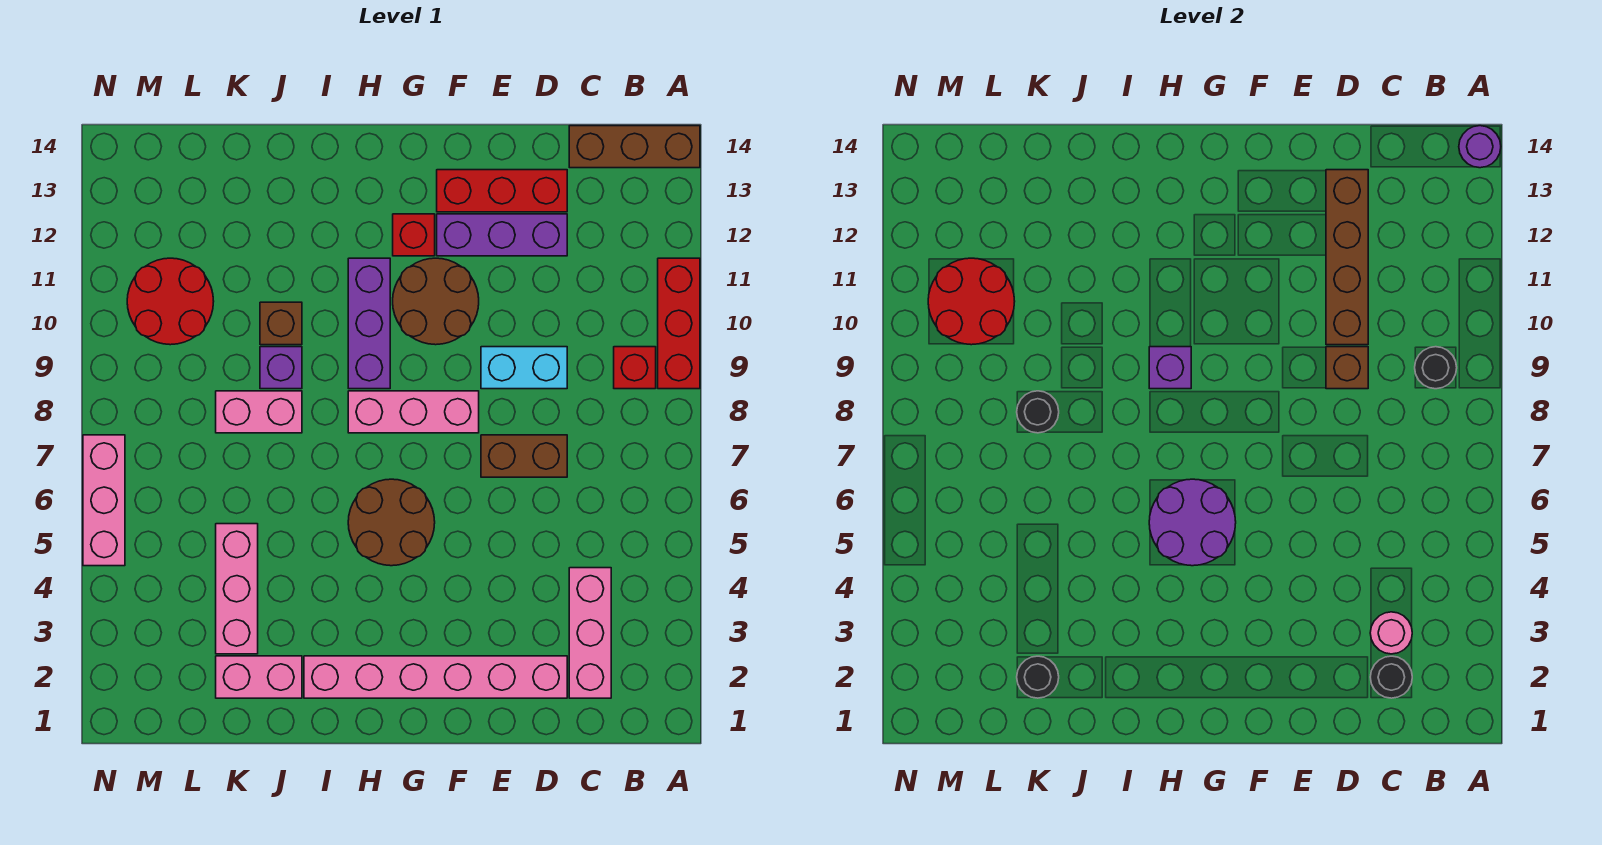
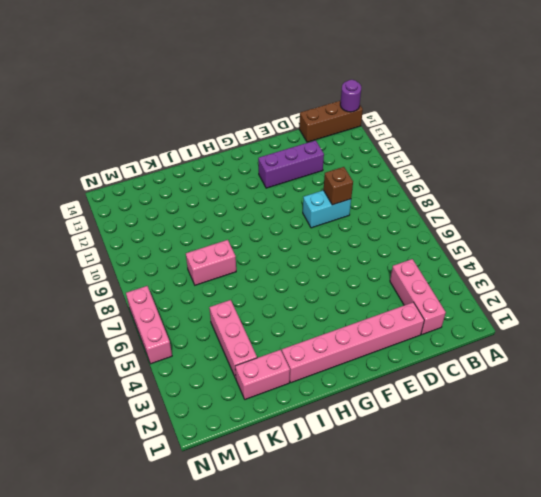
none -> red brick A9:A11 level 1
none -> red brick B9 level 1
none -> brown brick D7:E7 level 1
none -> red brick D13:F13 level 1

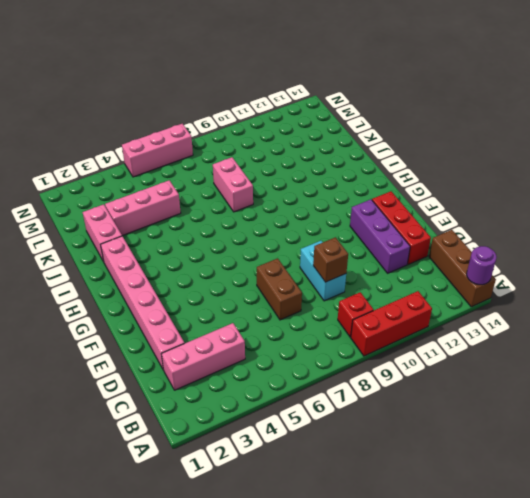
none -> pink brick F8:H8 level 1
none -> brown round brick F10:G11 level 1
none -> brown round brick G5:H6 level 1
none -> red brick G12 level 1

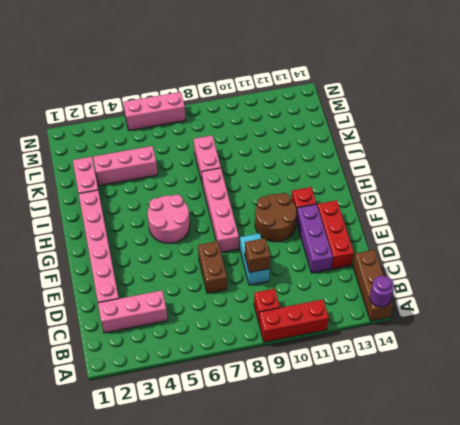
pink brick F8:I8 level 1 -> pink brick F8:H8 level 1
pink round brick G5:H6 level 1 -> brown round brick G5:H6 level 1
none -> purple brick H9:H11 level 1
none -> purple brick J9 level 1
none -> brown brick J10 level 1
none -> red round brick L10:M11 level 1

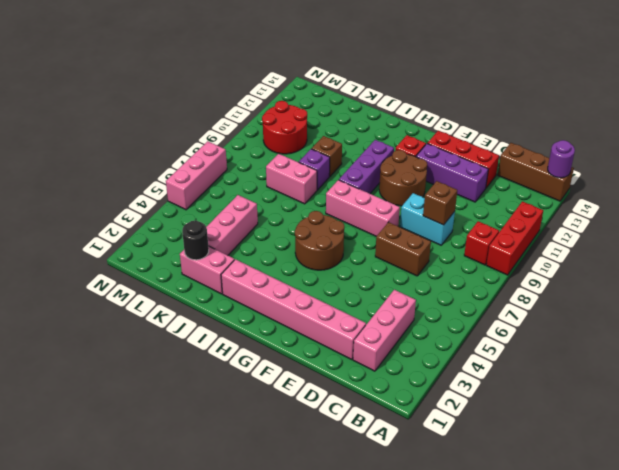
none -> black round brick B9 level 2
none -> black round brick C2 level 2
none -> pink round brick C3 level 2
none -> brown brick D10:D13 level 2

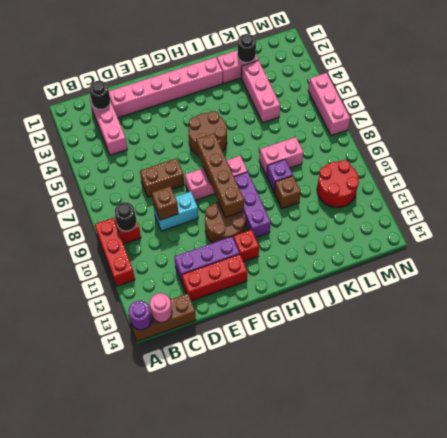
pink round brick B14 level 2 -> pink round brick C3 level 2
brown brick G7:G10 level 2 -> brown brick D10:D13 level 2
none -> purple round brick G5:H6 level 2
none -> purple brick H9 level 2
none -> black round brick K8 level 2
none -> red round brick L10:M11 level 2

